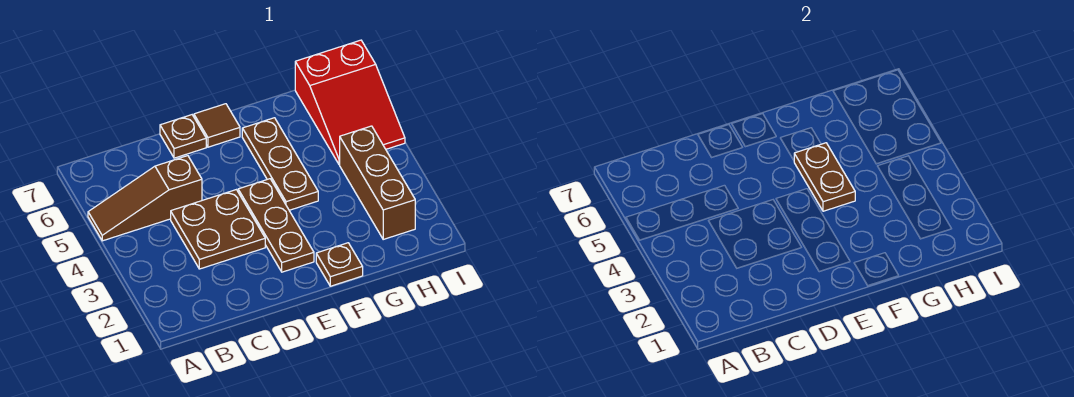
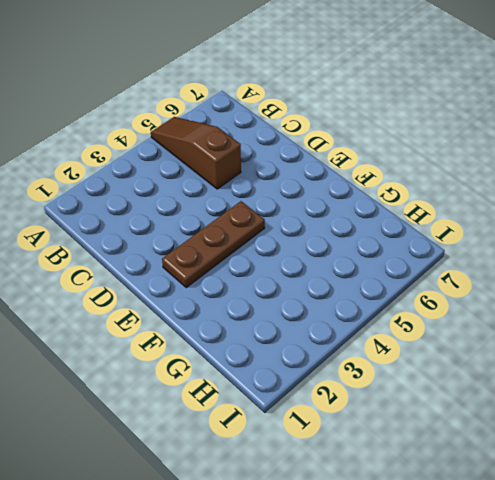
none -> brown plate C3:D4 level 1
none -> brown plate D7 level 1

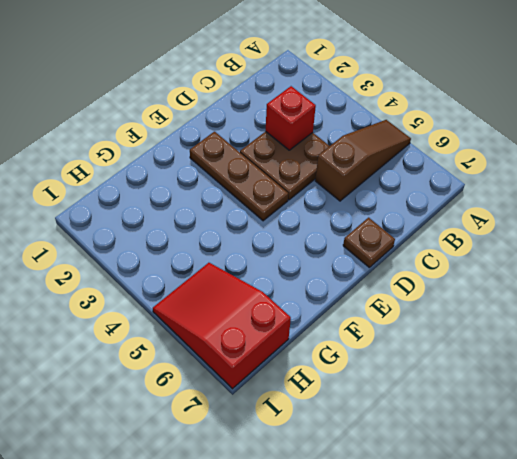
red brick C3 level 2 -> none
none -> brown tile E7 level 1
none -> brown plate F1 level 1

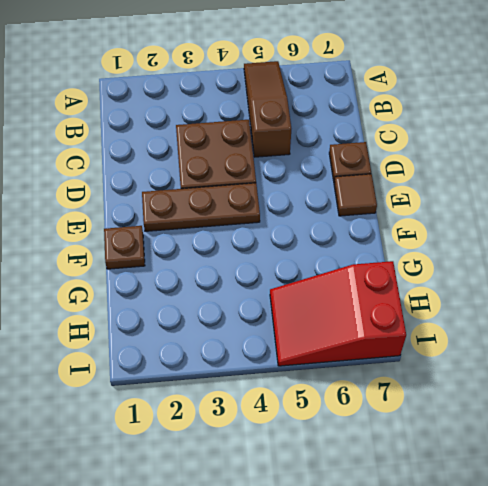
none -> brown plate F4:F6 level 1
none -> brown brick H2:H4 level 1

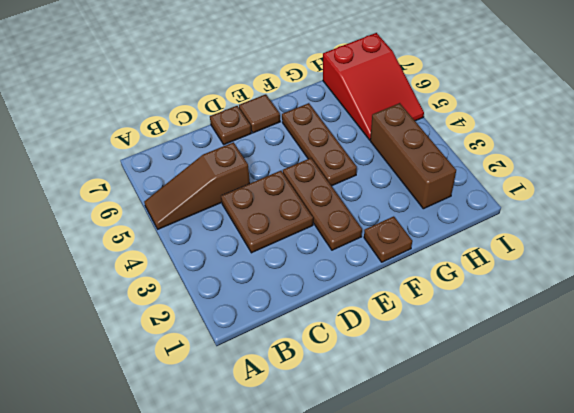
none -> brown plate F4:F5 level 2

